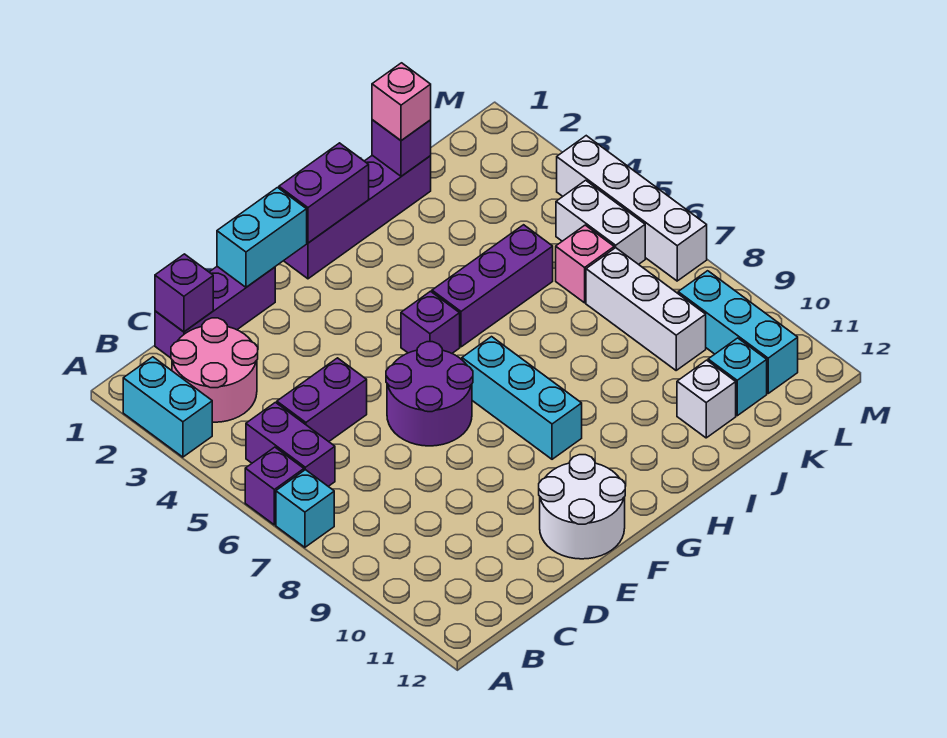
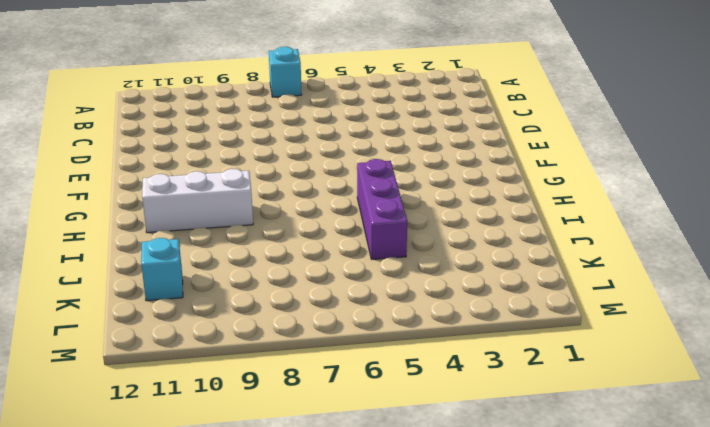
white brick H9:H11 level 1 -> white brick K7:K9 level 1
none -> cyan brick A2:A3 level 1
none -> purple brick A6 level 1
none -> pink round brick B2:C3 level 1

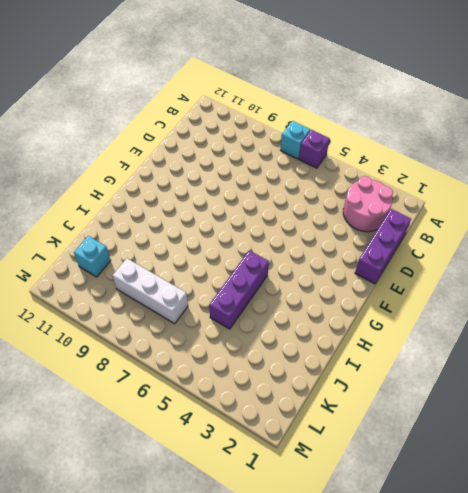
none -> cyan brick A2:A3 level 1
none -> purple brick B5:B6 level 1
none -> purple brick C5:D5 level 1

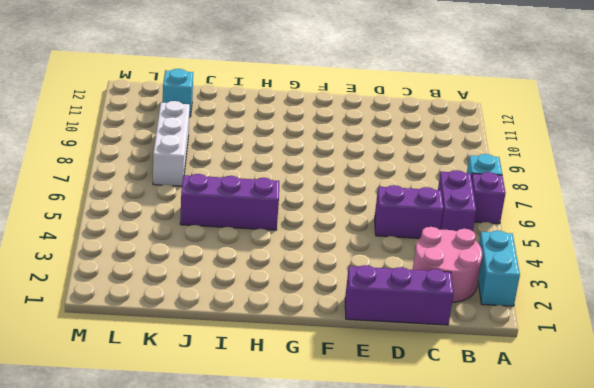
none -> purple round brick E6:F7 level 1
none -> white round brick E11:F12 level 1
none -> purple brick G1:J1 level 1

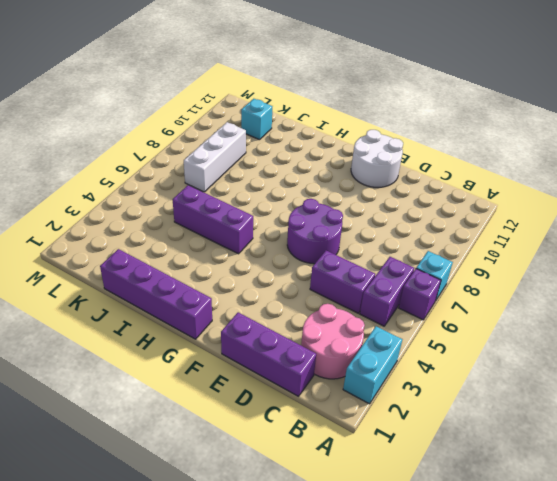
none -> purple brick G5 level 1
none -> cyan brick G7:G9 level 1
none -> white brick J11 level 1

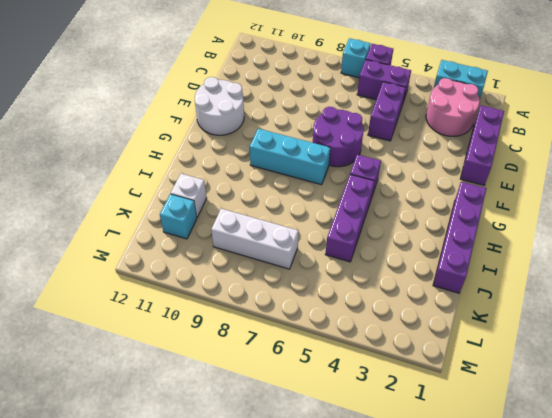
none -> pink brick K6 level 1
none -> white brick L5:L6 level 1
none -> cyan brick L9:L11 level 1

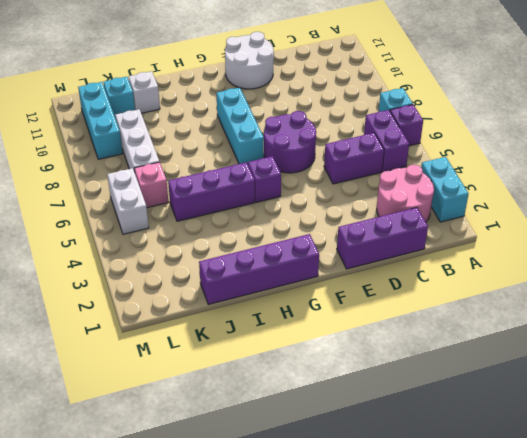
none -> white brick M4:M7 level 1
none -> purple brick C1 level 2
none -> cyan brick E1:F1 level 2

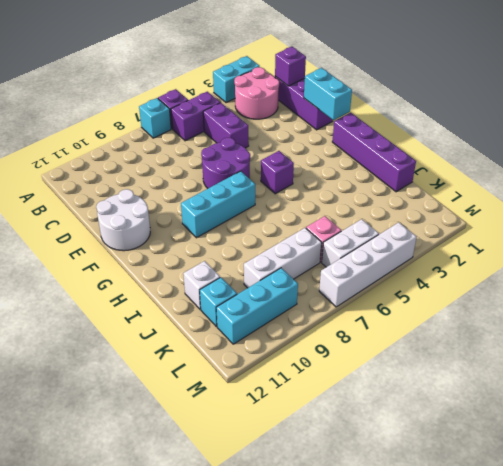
none -> purple brick H5:J5 level 1
none -> purple brick G1:H1 level 2
none -> purple brick J1 level 2

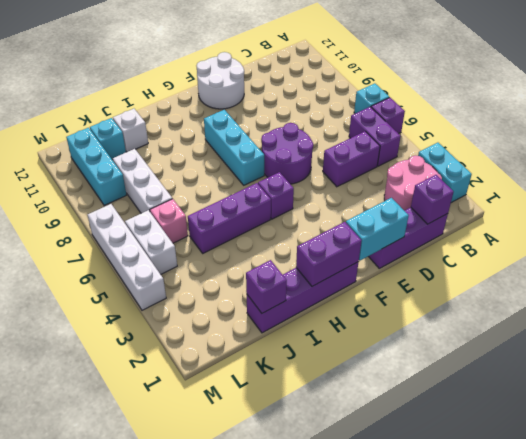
none -> pink brick J1 level 3

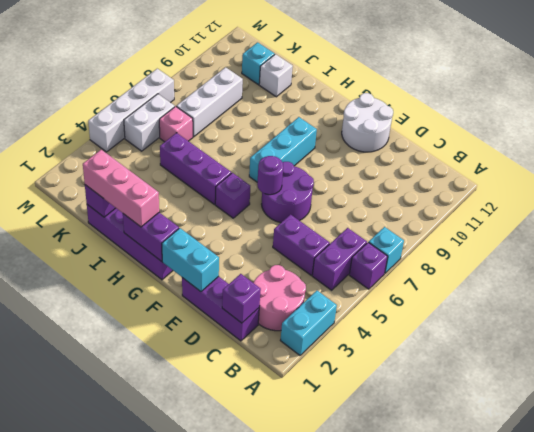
purple round brick F6 level 2 -> none
pink brick H1:J1 level 3 -> pink brick J1 level 3
none -> cyan brick L9:L11 level 1

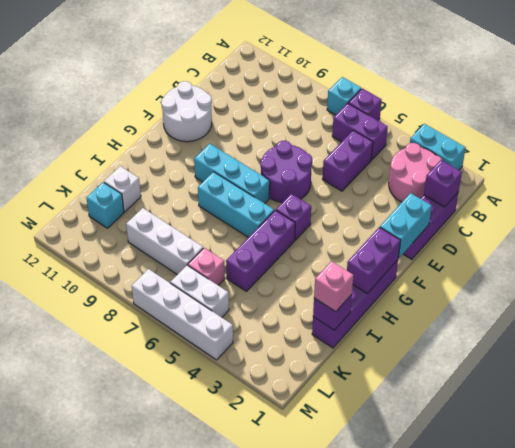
cyan brick H6:H8 level 1 -> cyan brick L9:L11 level 1

